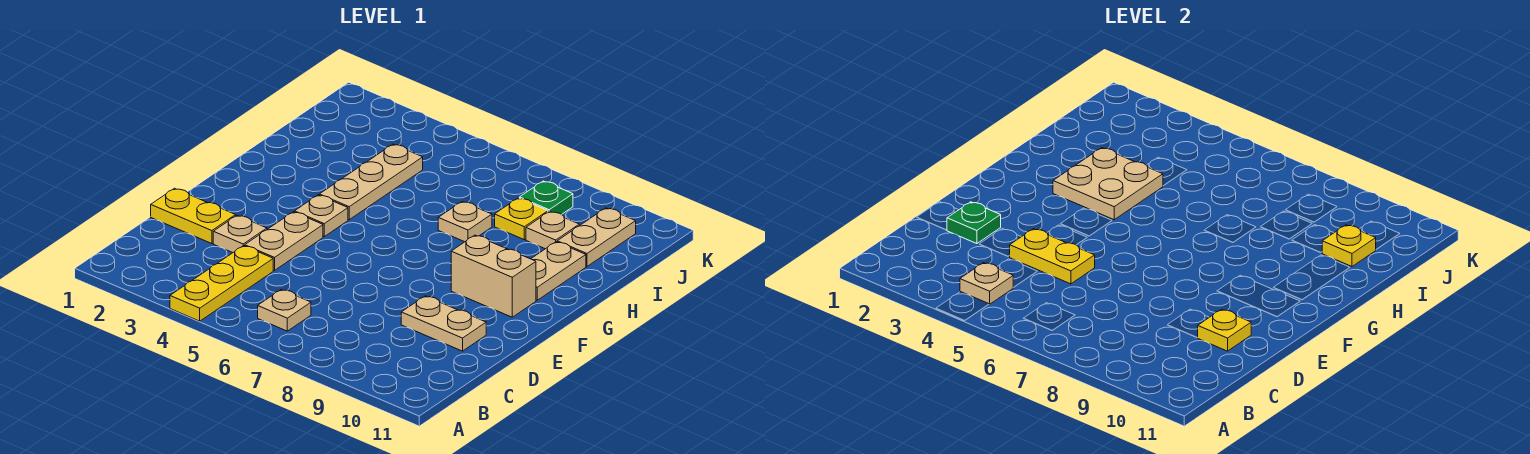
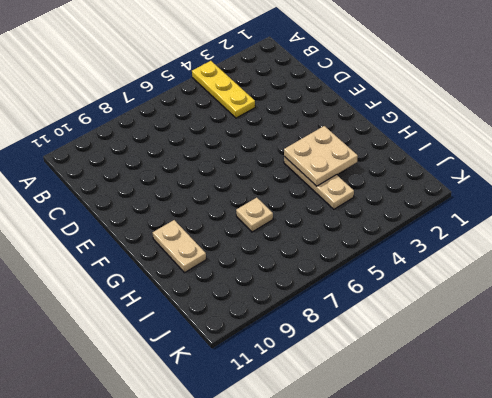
none -> tan plate B6 level 1
none -> yellow plate D1:D2 level 1
none -> tan plate D3 level 1

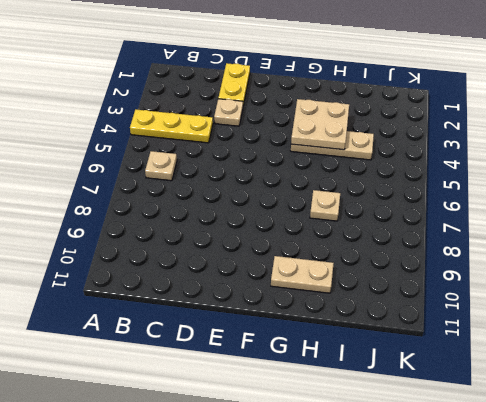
none -> tan plate D4:E4 level 1
none -> tan plate D9:D10 level 1
none -> tan plate F4 level 1

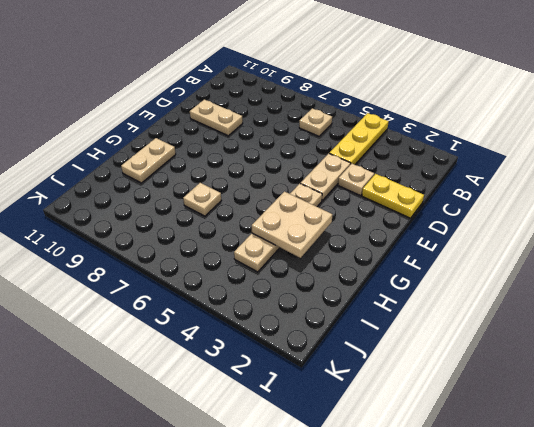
none -> tan brick F9:F10 level 1
none -> yellow plate I8 level 1
none -> tan plate I9 level 1

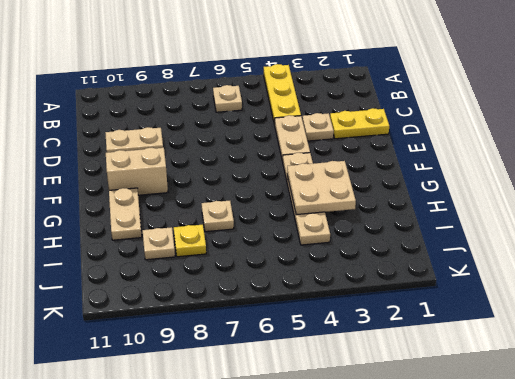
none -> tan plate I10:J10 level 1
none -> green plate J8 level 1
none -> tan plate B4 level 2

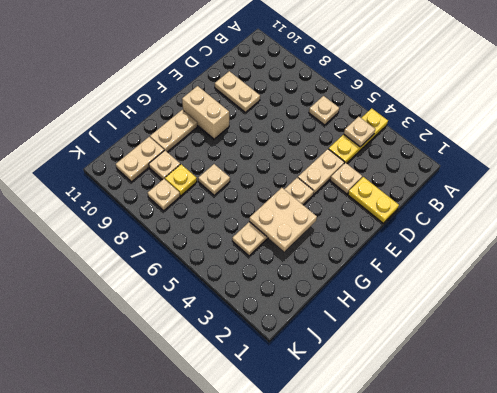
tan plate J8 level 1 -> green plate J8 level 1
none -> green plate D2 level 2
none -> yellow plate D4:D5 level 2
none -> yellow plate D10 level 2

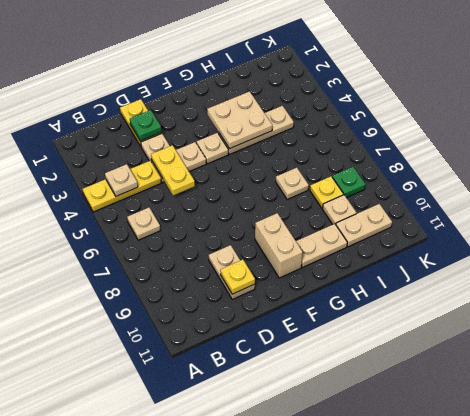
none -> yellow plate I10 level 2

